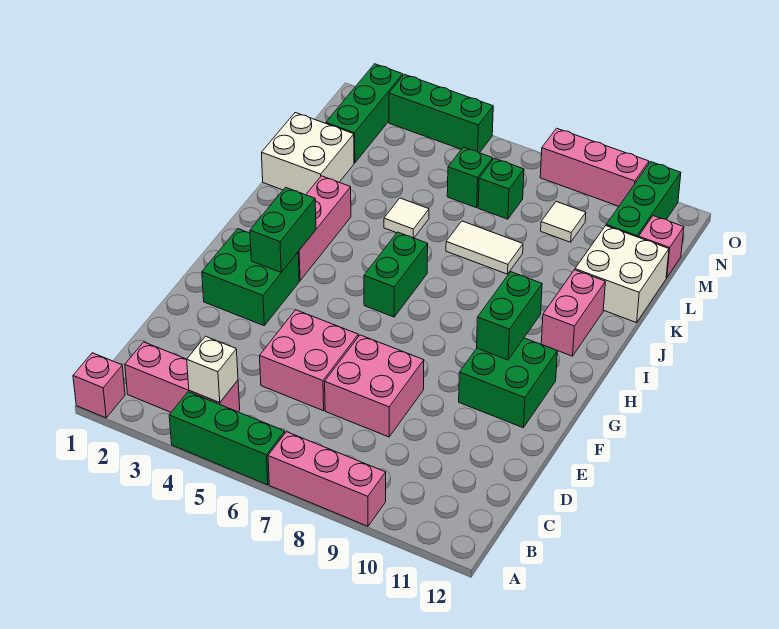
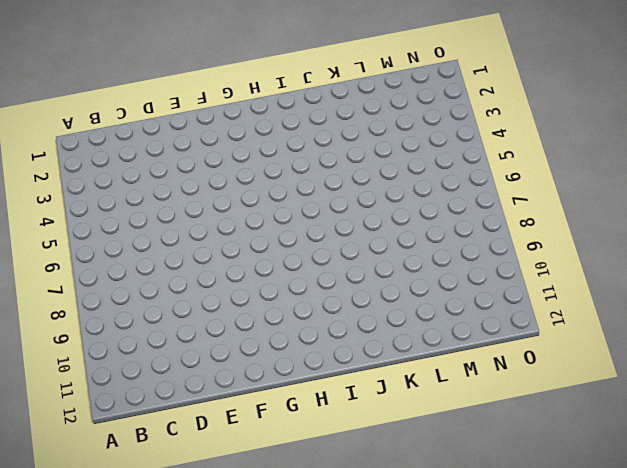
none -> pink brick A1 level 1
none -> green brick A4:A6 level 1
none -> pink brick A7:A9 level 1

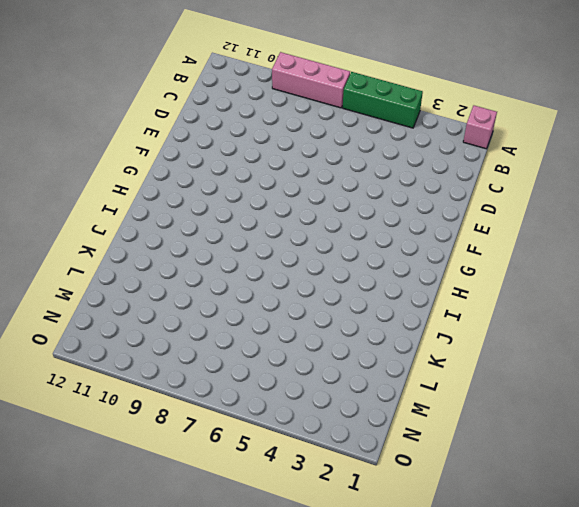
none -> pink brick B2:B4 level 1
none -> pink brick D5:E6 level 1
none -> pink brick D7:E8 level 1

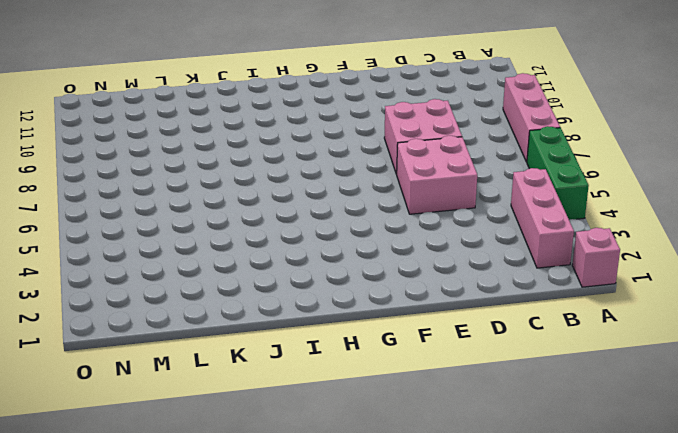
none -> green brick F2:G3 level 1
none -> green brick F10:G11 level 1
none -> pink brick H3:J3 level 1

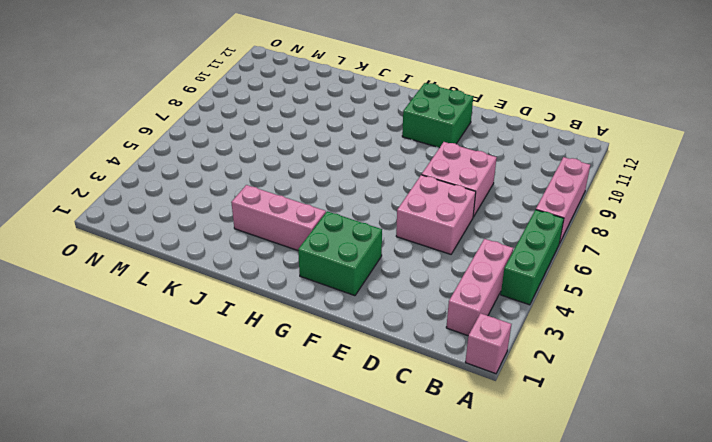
none -> green brick H6:I6 level 1
none -> pink brick I11:J11 level 1
none -> white brick K1:L2 level 1

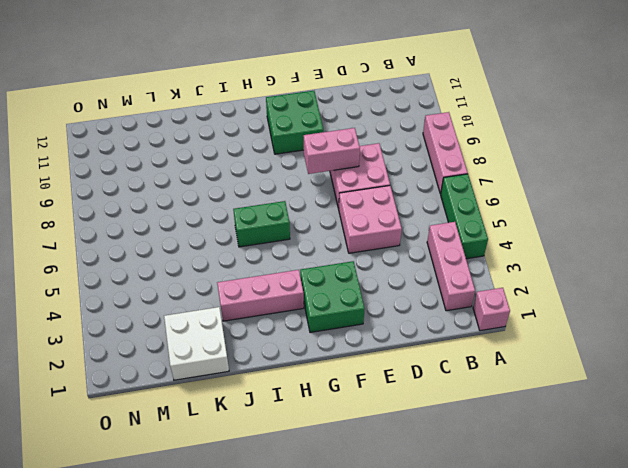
pink brick E8:F8 level 2 -> pink brick I11:J11 level 1
none -> white tile K5 level 1
none -> white tile K7:K8 level 1
none -> white brick K11:L12 level 1

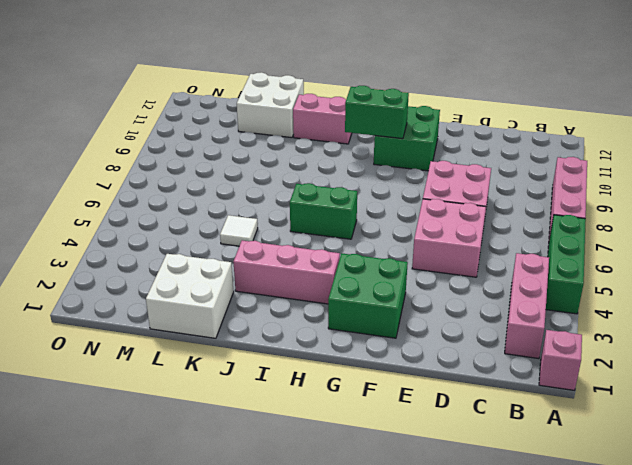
none -> white tile K7:K8 level 1
none -> green brick M2:O2 level 1
none -> green brick M6 level 1

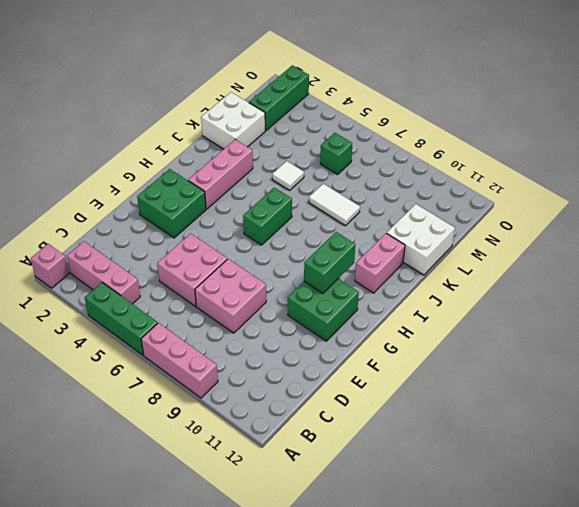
none -> green brick M7 level 1
none -> white tile M9 level 1
none -> green brick M11:O11 level 1

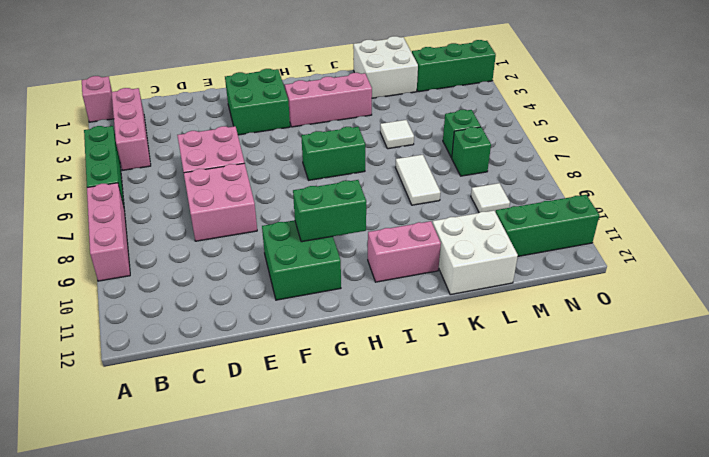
none -> pink brick M12 level 1
none -> green brick O3:O5 level 1
none -> pink brick O8:O10 level 1

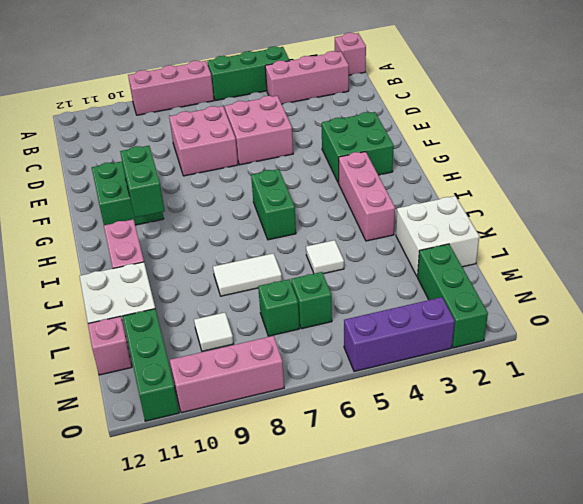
purple brick O3:O5 level 1 -> green brick O3:O5 level 1
none -> white brick B4 level 2
none -> green brick G3:H3 level 2

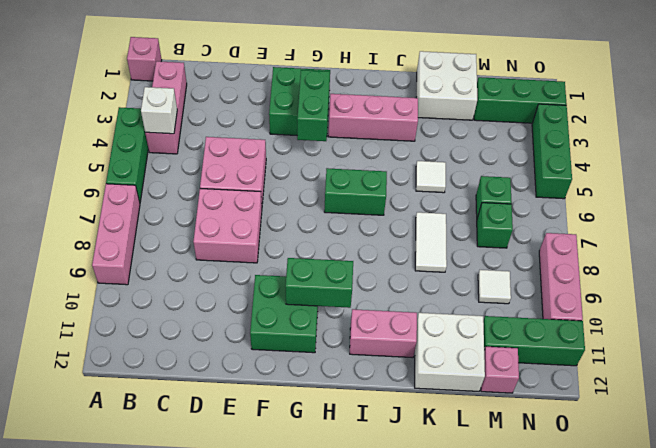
green brick G3:G4 level 2 -> green brick G3:H3 level 2

